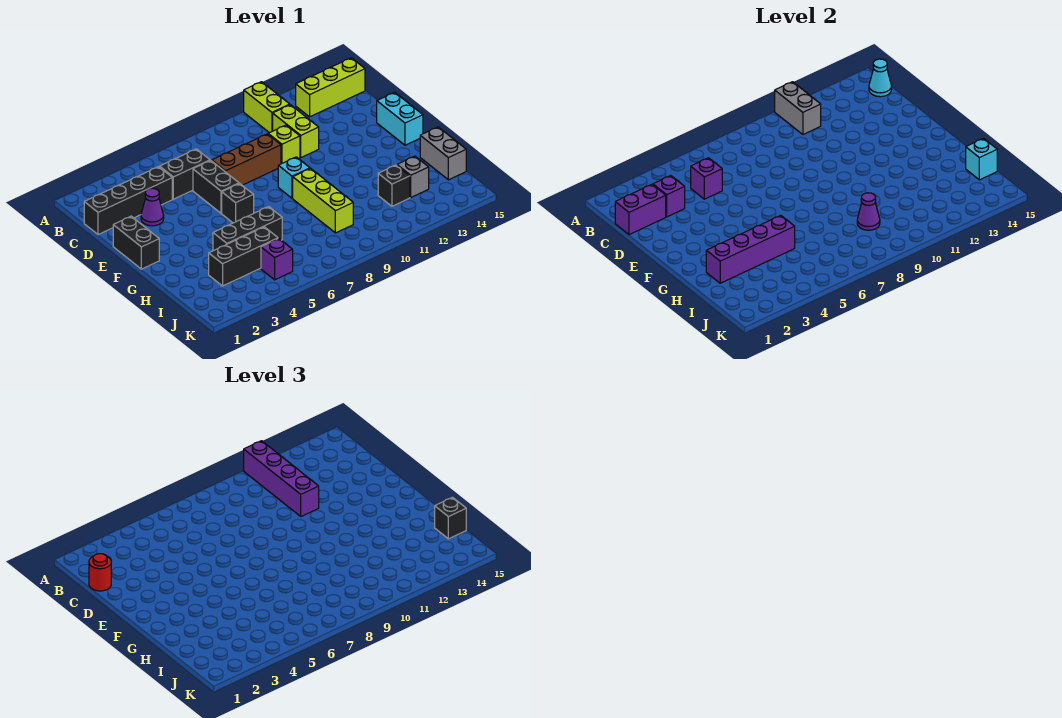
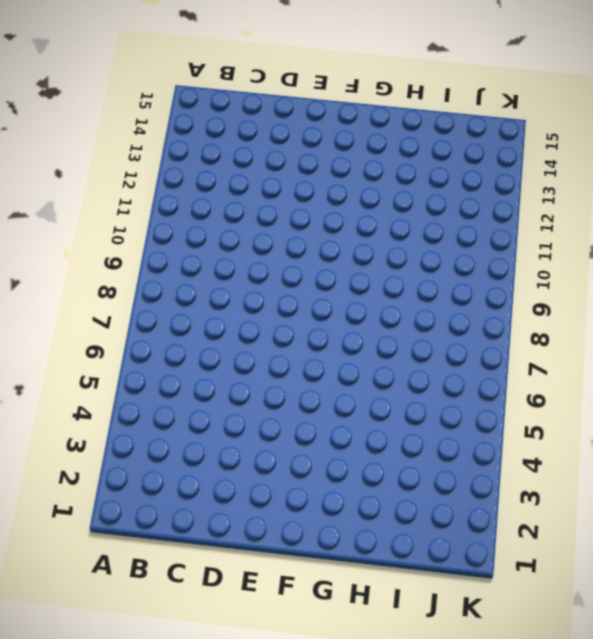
none -> lime brick A11:B11 level 1
none -> lime brick B13:B15 level 1
none -> black brick C1:C4 level 1
none -> black brick C5:C6 level 1

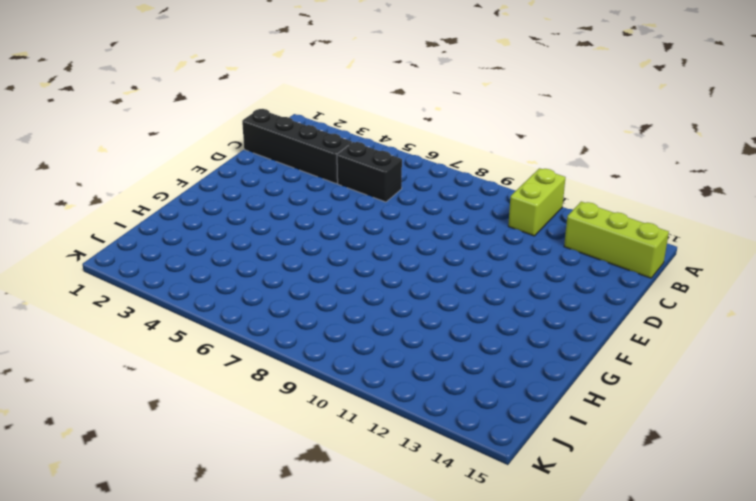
none -> lime brick C11:D11 level 1
none -> purple cone D3 level 1
none -> black brick D6:E6 level 1
none -> brown brick D7:D9 level 1

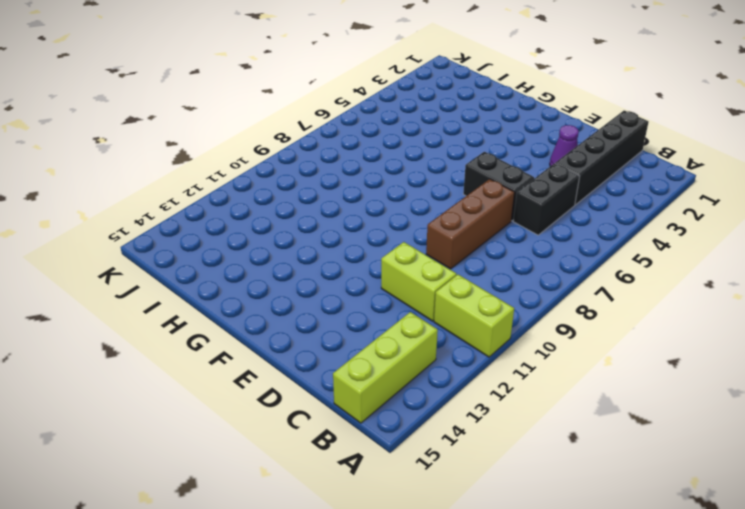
none -> lime brick D10 level 1
none -> black brick E1:F1 level 1
none -> cyan brick E15:F15 level 1
none -> black brick F6 level 1

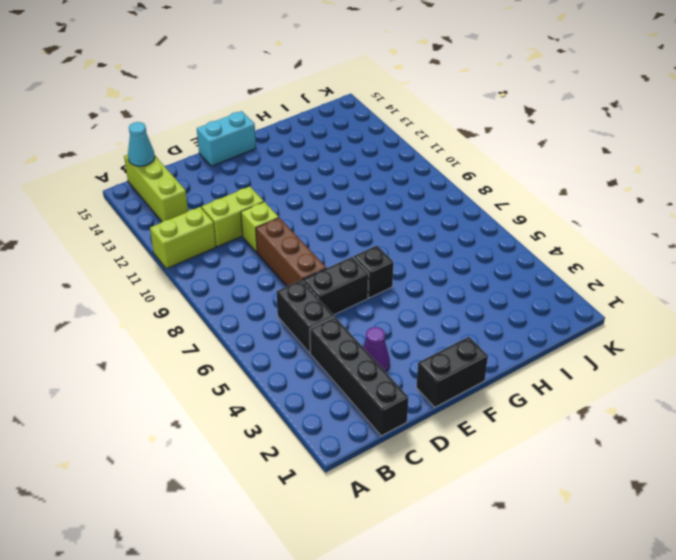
none -> cyan brick F9 level 1
none -> lime brick G9:I9 level 1
none -> black brick H4:H6 level 1
none -> grey brick H15:I15 level 1

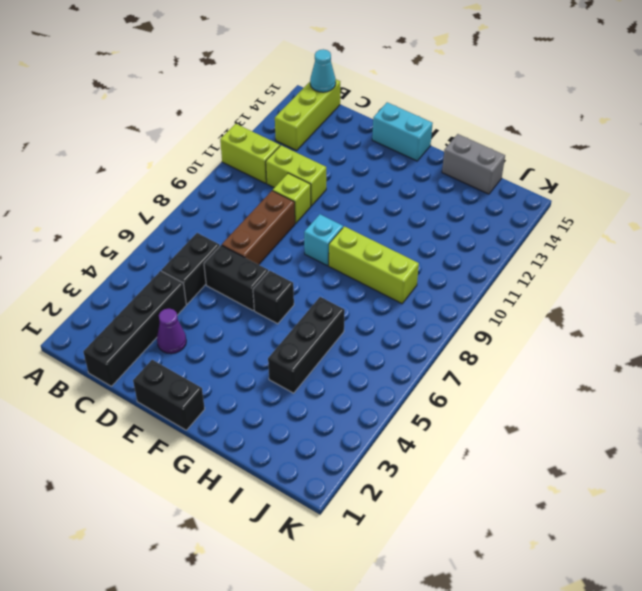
none -> black brick I3:I5 level 1
none -> black brick I12 level 1
none -> grey brick I13 level 1
none -> purple brick J5 level 1

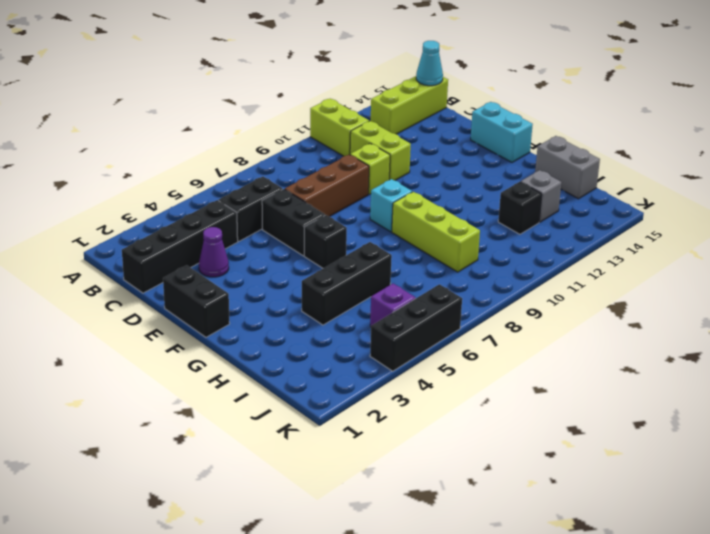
black brick K4:K6 level 1 -> black brick I3:I5 level 1
none -> grey brick A11:B11 level 2
none -> purple brick C1:C2 level 2
none -> purple brick C3 level 2
none -> purple brick C5 level 2

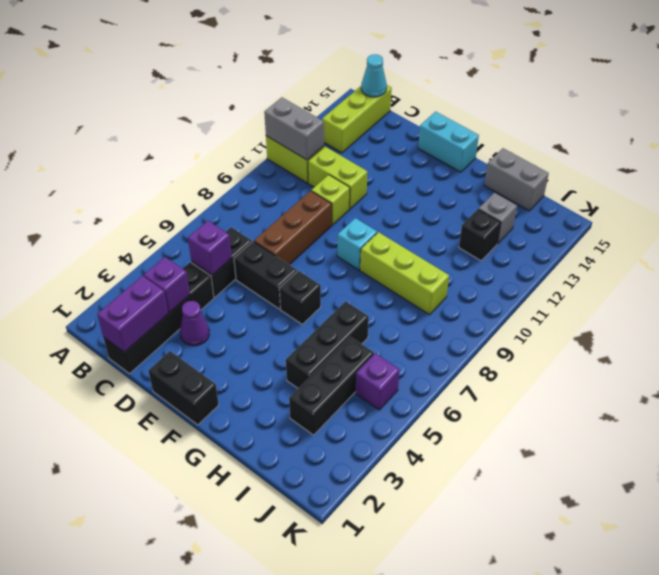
none -> purple brick H2:H5 level 2
none -> purple cone I9 level 2
none -> cyan brick I15 level 2
none -> purple brick A11:D11 level 3

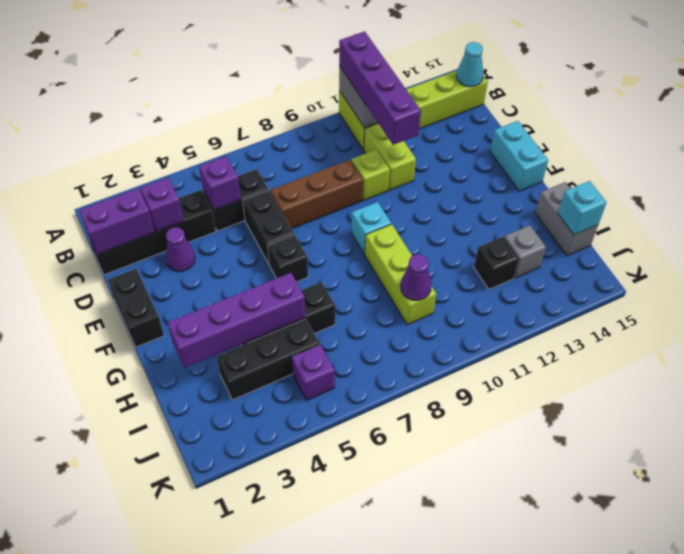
none -> red round brick C1 level 3
none -> black brick I15 level 3

